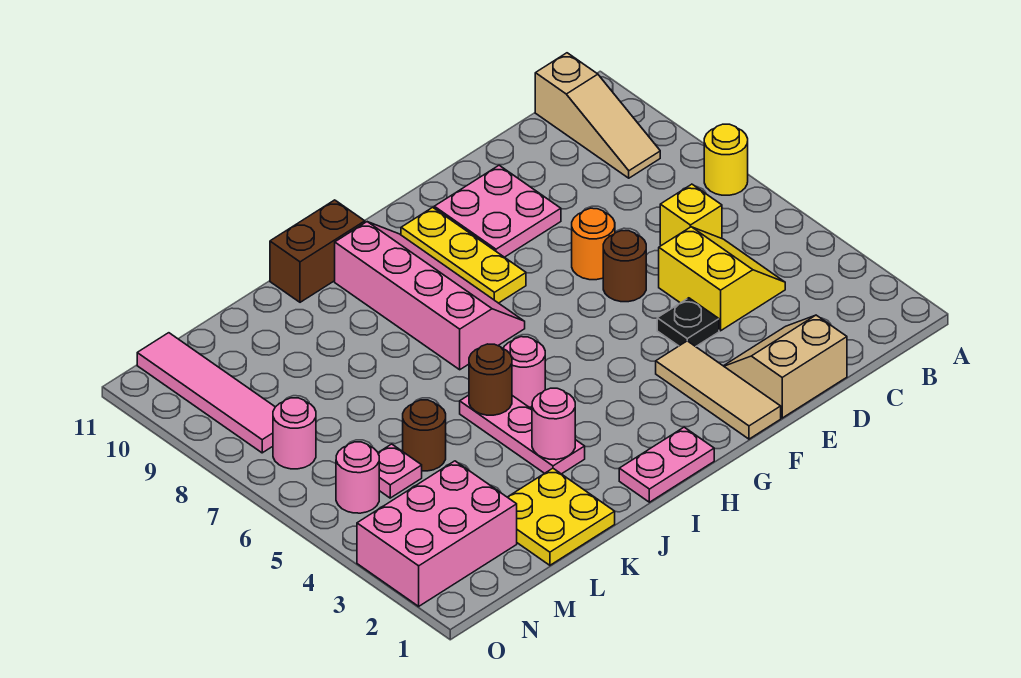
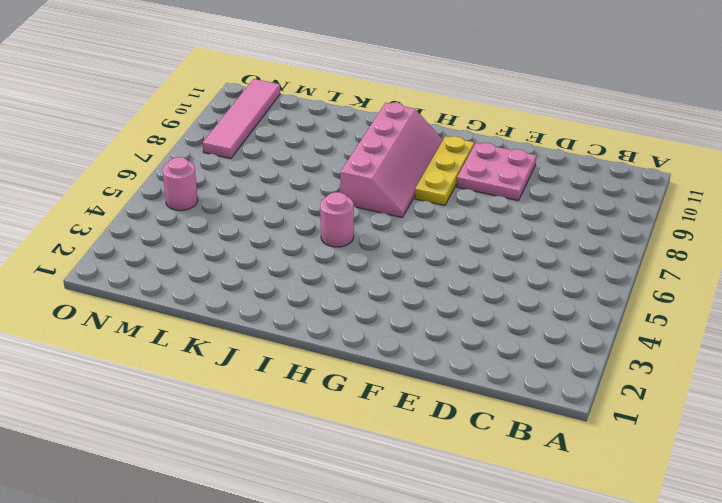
none -> yellow round brick A7 level 1
none -> tan slope B9:B11 level 1 top 11
none -> yellow slope C4:D5 level 1 top D

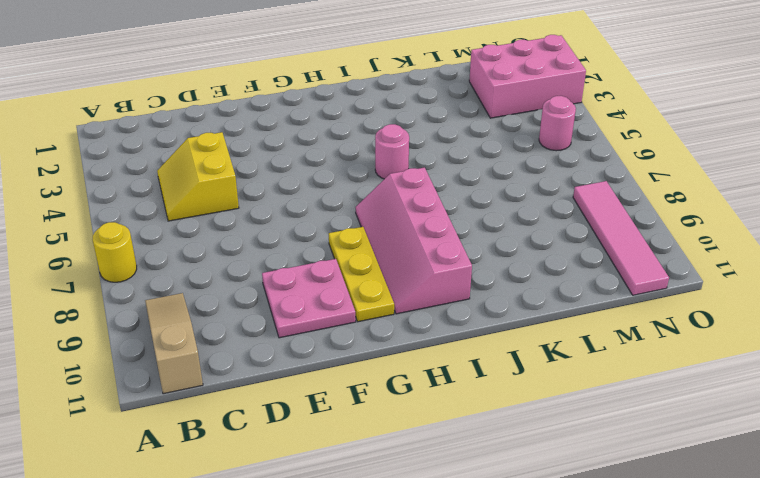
none -> yellow brick C6 level 1
none -> tan slope D1:E2 level 1 top 1
none -> black plate E4 level 1

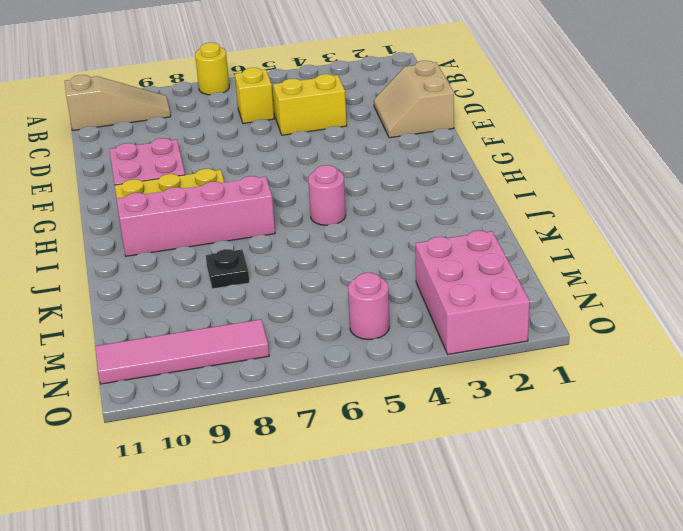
black plate K8 level 1 -> black plate E4 level 1
none -> brown round brick E6 level 1
none -> orange round brick E7 level 1
none -> tan tile F1:F3 level 1

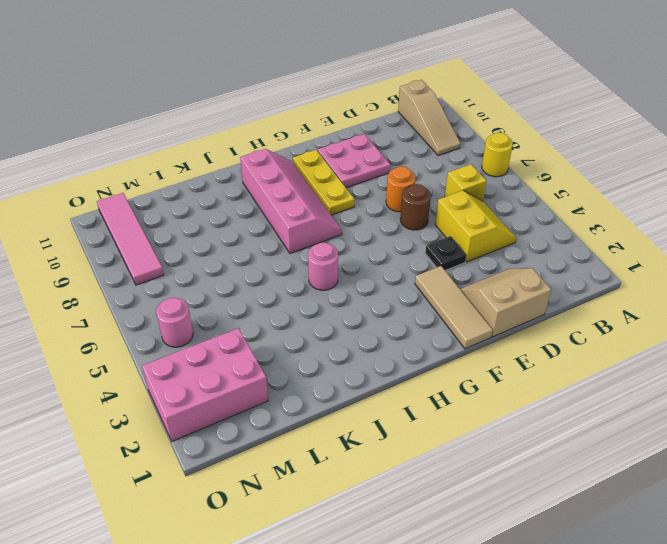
none -> pink plate H1:I1 level 1
none -> brown brick I11:J11 level 1
none -> pink plate J3:J5 level 1

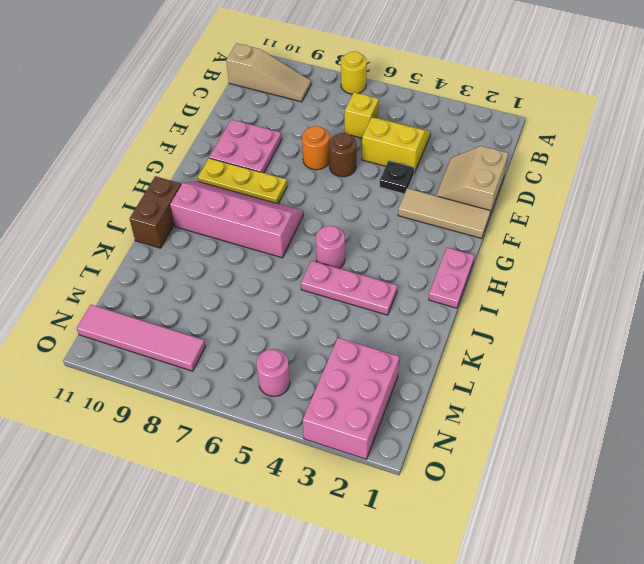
none -> yellow plate K1:L2 level 1
none -> brown round brick L5 level 1
none -> pink plate M5 level 1

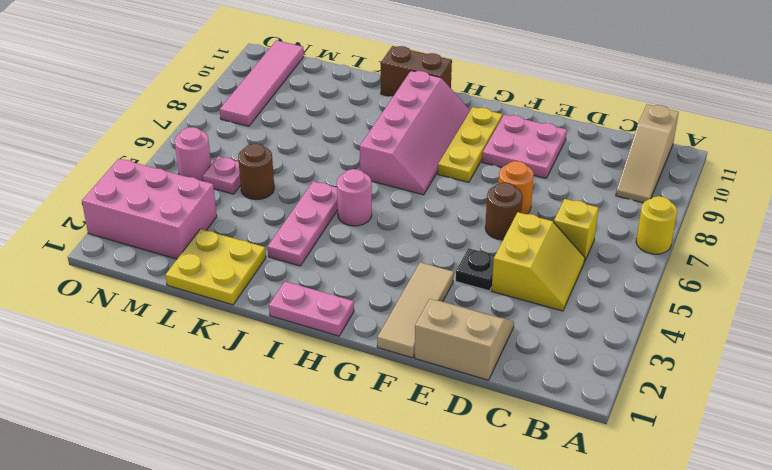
none -> pink round brick N7 level 1
none -> pink round brick J3 level 2
none -> brown round brick J5 level 2

